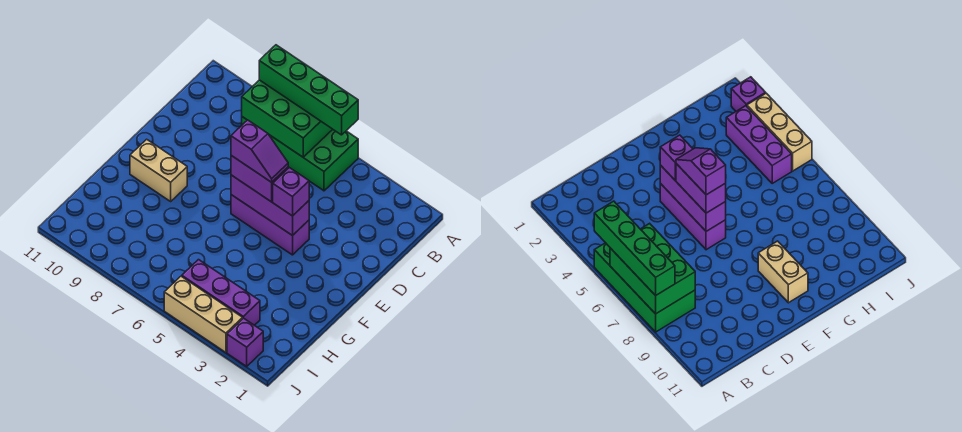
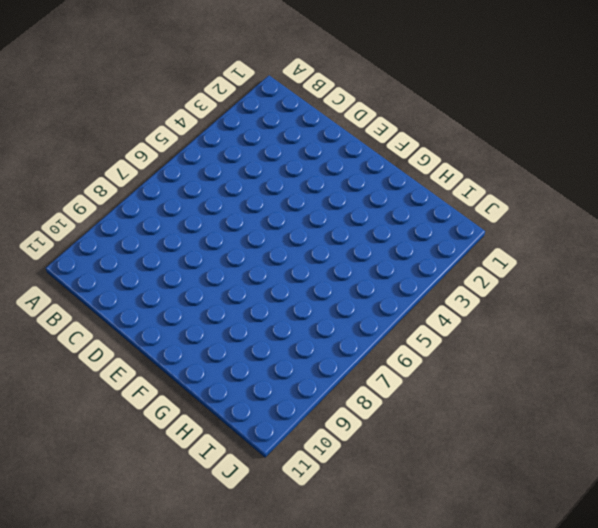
none -> green brick A5:B8 level 1
none -> purple brick E4:E6 level 1
none -> tan brick F9:F10 level 1

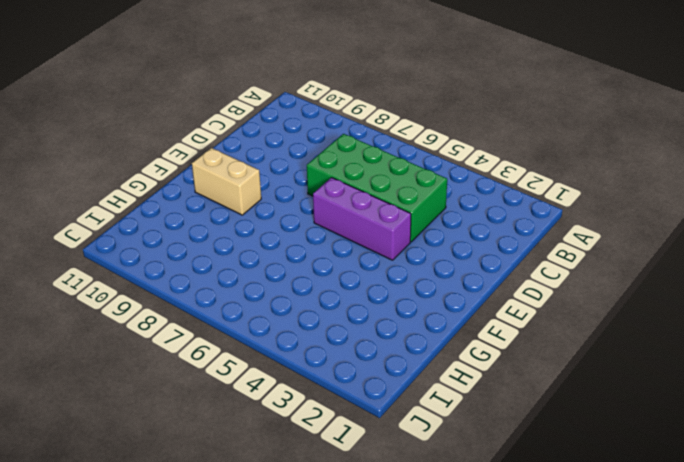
green brick C4:D7 level 1 -> green brick A5:B8 level 1
none -> purple brick I3:I5 level 1
none -> purple brick J2 level 1
none -> tan brick J3:J5 level 1

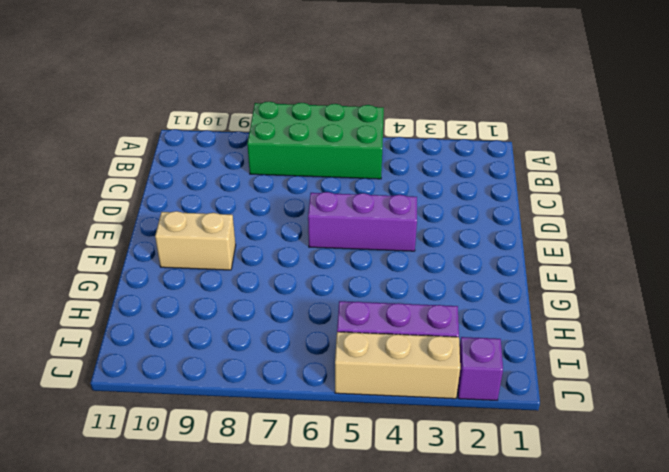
none -> green brick A6:B8 level 2
none -> purple brick E4:E6 level 2
none -> green brick A5:A8 level 3

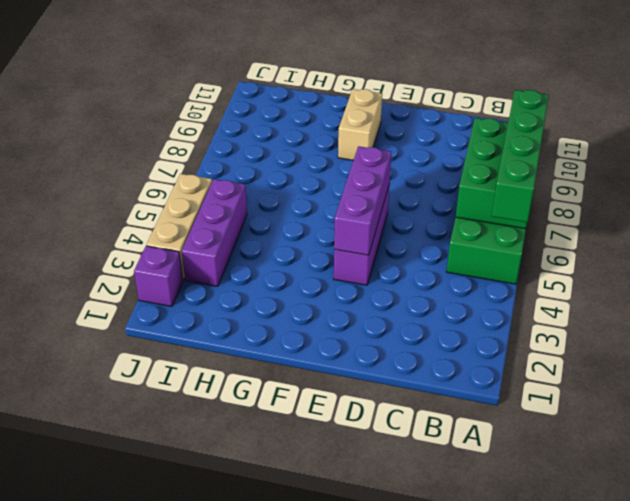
none -> purple brick E4 level 3
none -> purple brick E5:E6 level 3
none -> purple slope E5:E6 level 4 top 6

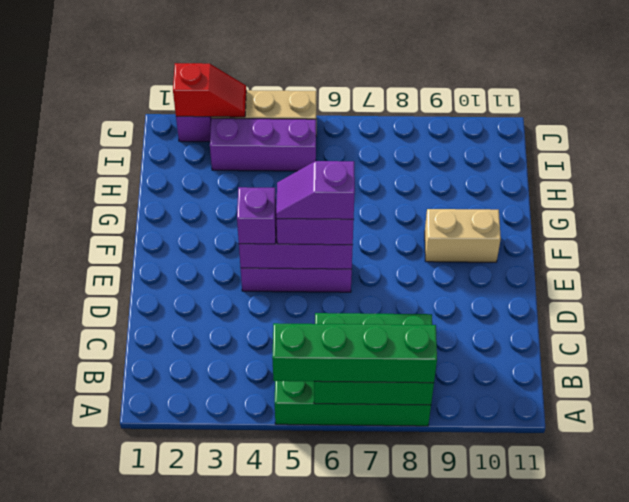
red slope J2:J3 level 2 top 2 -> none

